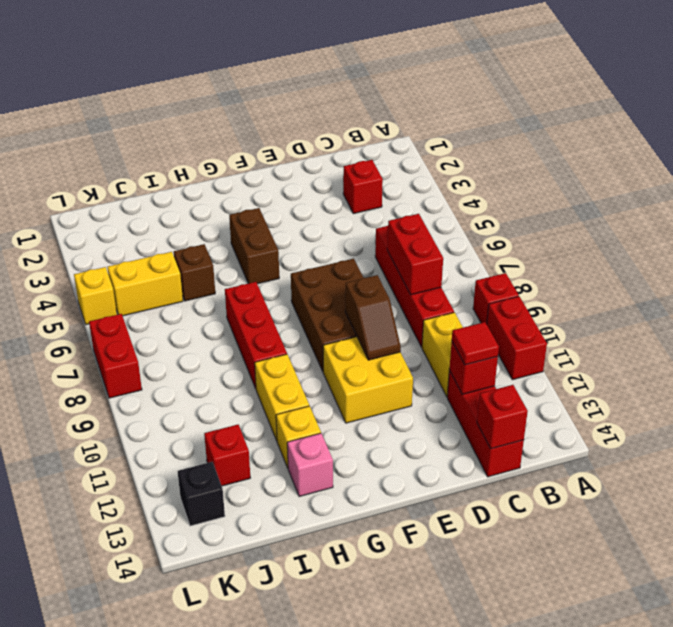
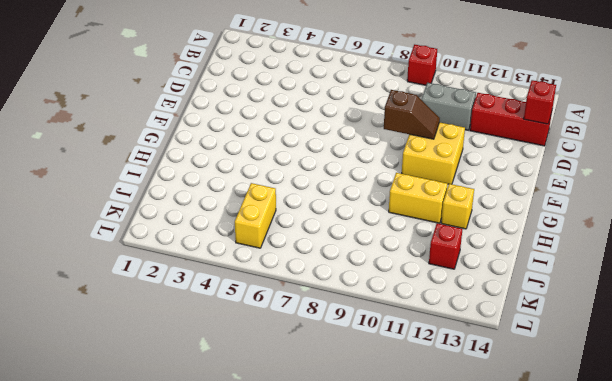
grey brick C10:C11 level 1 -> yellow brick C10:C11 level 1
none -> red brick A10:A11 level 1
none -> red brick C3 level 1
none -> red brick C6:C9 level 1

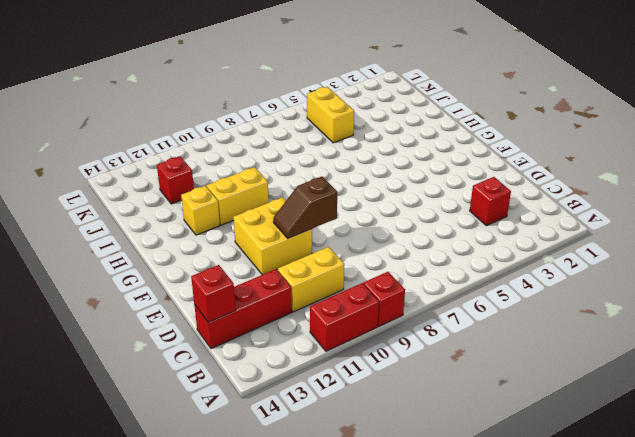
none -> red brick C6:C9 level 1
none -> brown brick E7:F9 level 1
none -> brown brick G4:G5 level 1

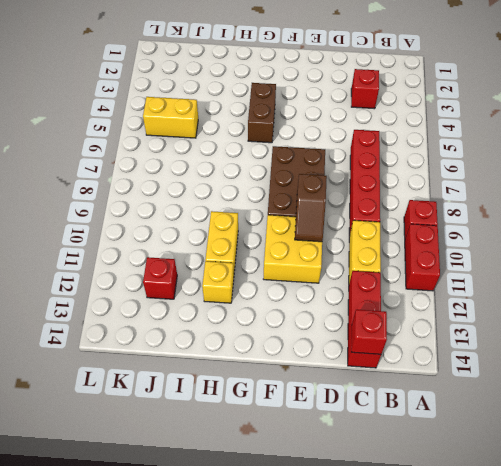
none -> red brick H7:H9 level 1
none -> pink brick H13 level 1
none -> brown brick I5 level 1

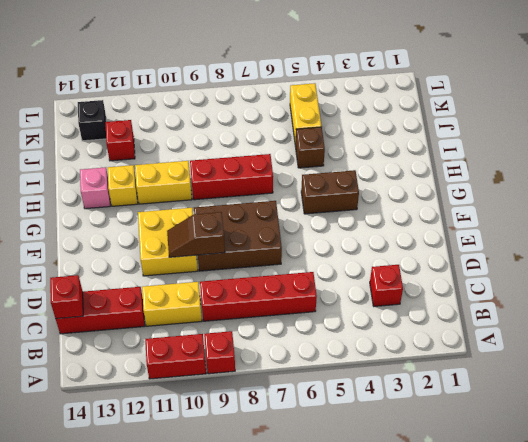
none -> yellow brick L5 level 1
none -> red brick L7:L8 level 1
none -> red brick C7:C8 level 2

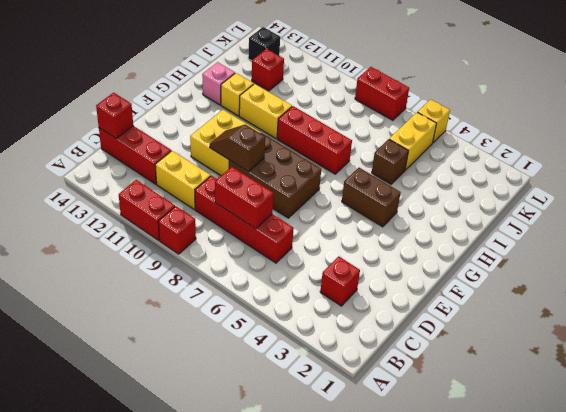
none -> red brick C12 level 2
none -> red tile C12 level 3

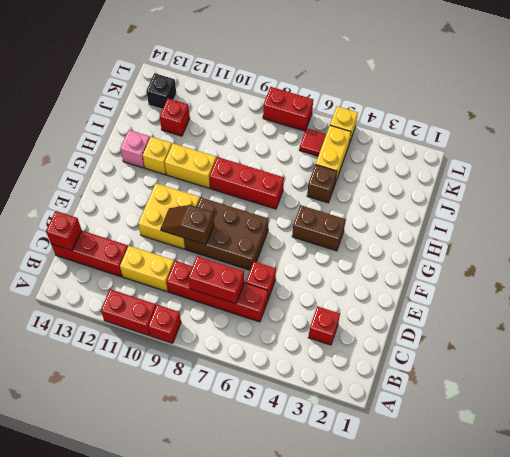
red brick D6 level 1 -> red brick C12 level 2
red tile K6 level 1 -> red tile C12 level 3

